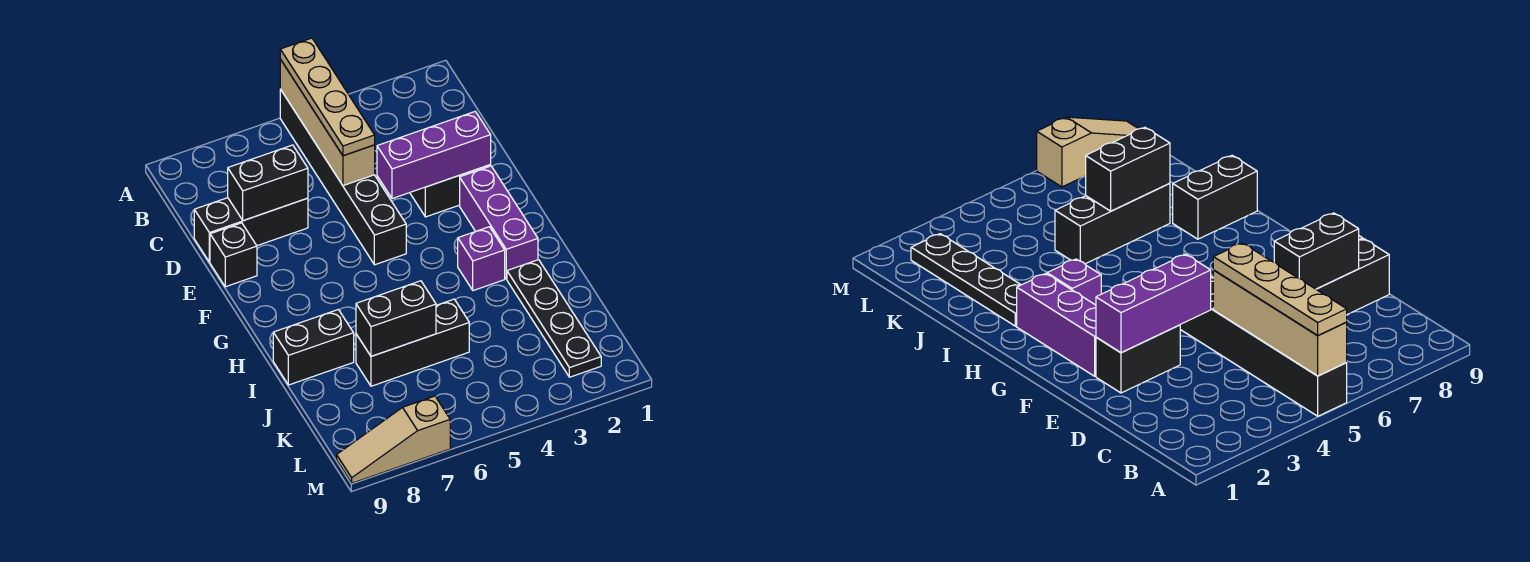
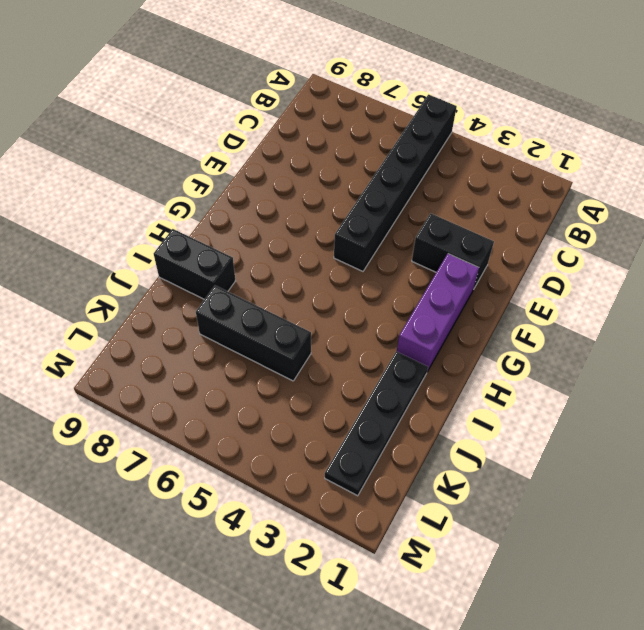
none -> black brick D7:D9 level 1
none -> black brick E9 level 1
none -> purple brick H3 level 1

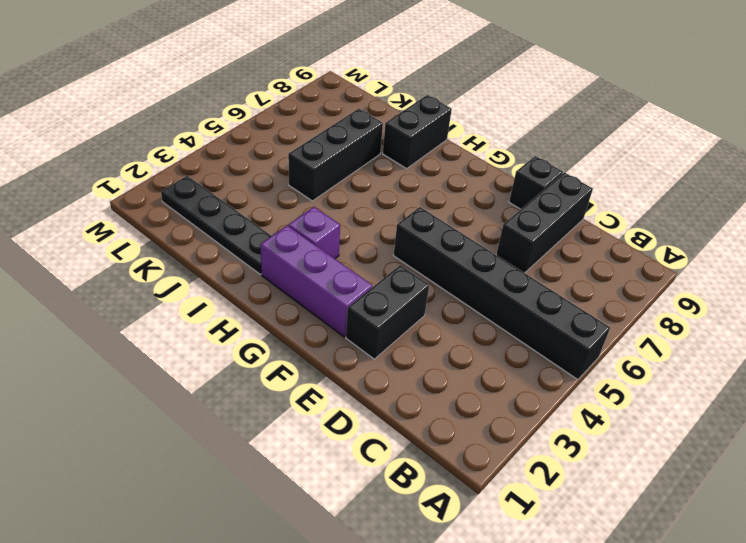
none -> tan slope M7:M9 level 1 top 7
none -> tan brick A5:D5 level 2
none -> black brick D7:D8 level 2

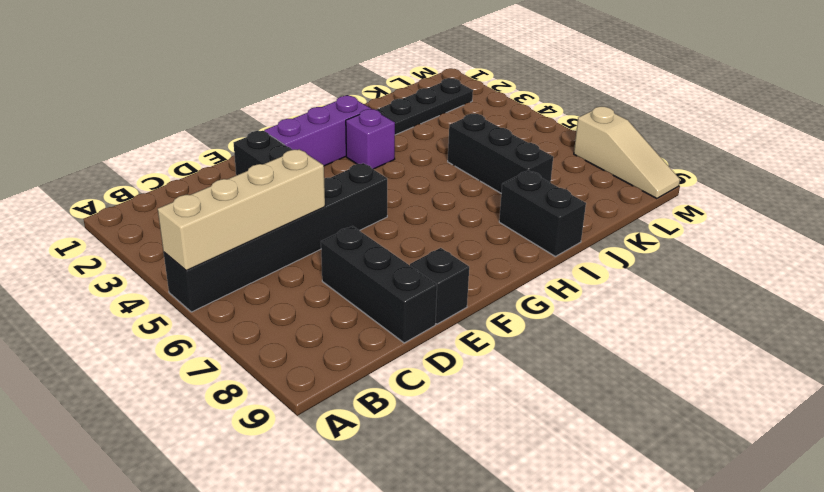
none -> black brick D7:D8 level 2
none -> purple brick E2:E4 level 2
none -> black brick J6:J7 level 2

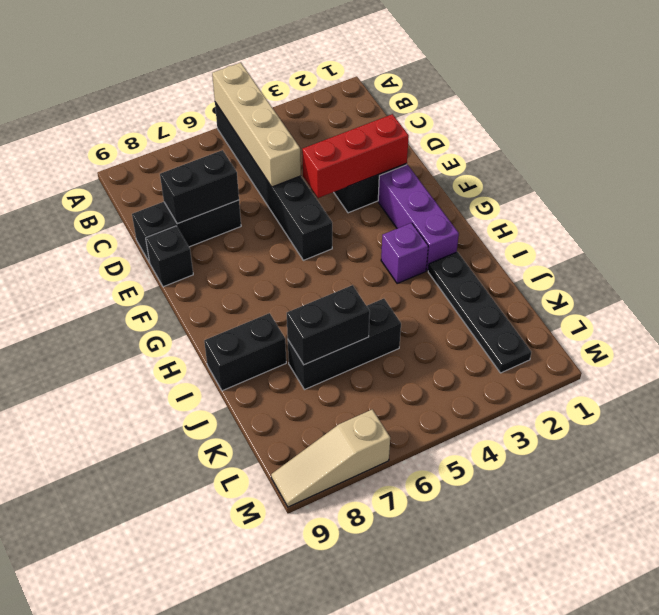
red brick E2:E4 level 2 -> purple brick E2:E4 level 2
none -> tan plate A5:D5 level 3

